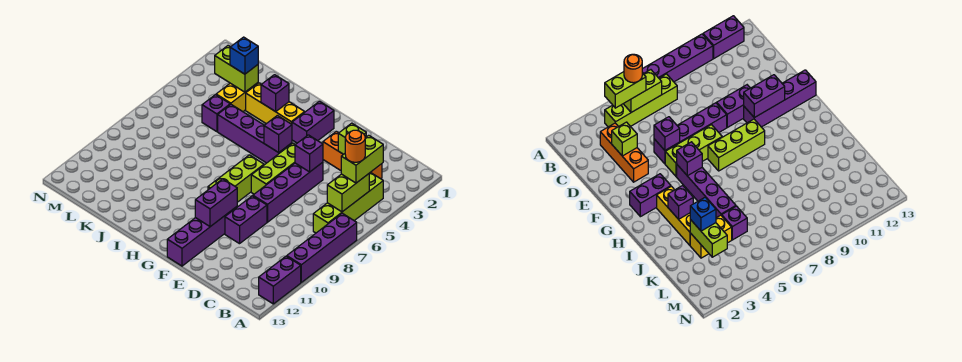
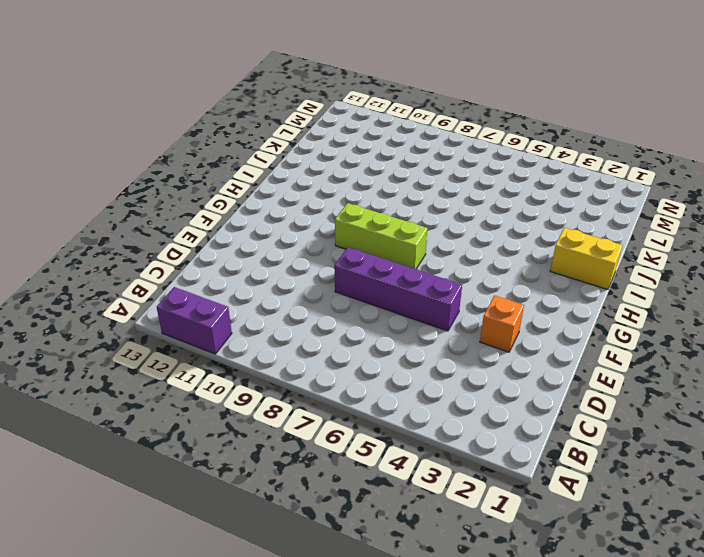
orange brick E3 level 1 -> orange brick C3:E3 level 1
yellow brick I1:I2 level 1 -> yellow brick K3:K4 level 1
none -> purple brick A7:A10 level 1
none -> lime brick B4:B7 level 1
none -> purple brick E9:E10 level 1

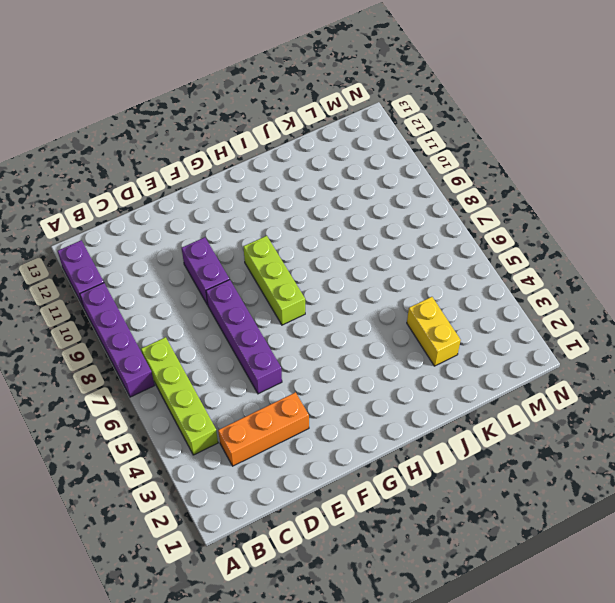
none -> lime brick F5:F7 level 1
none -> purple brick F10:F13 level 1
none -> purple brick G2:G3 level 1

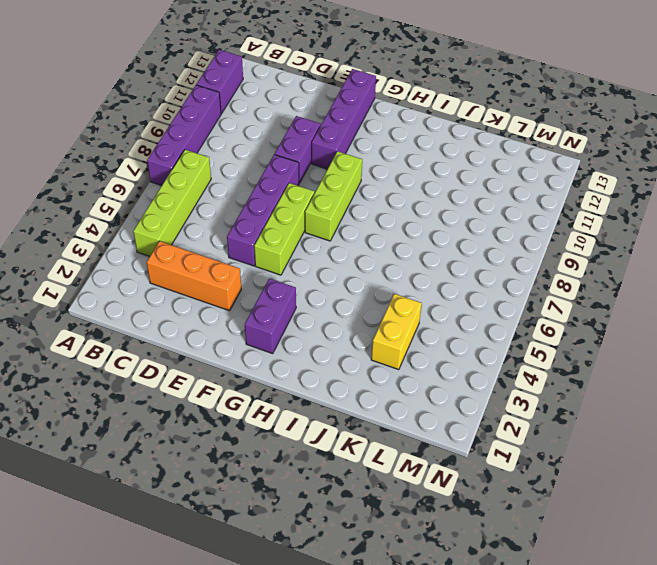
none -> purple brick G5:J5 level 1
none -> yellow brick H3:J3 level 1
none -> purple brick K5 level 1

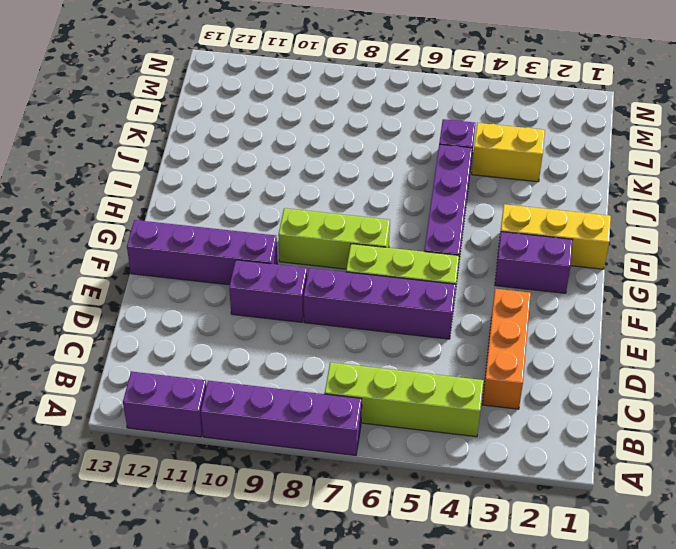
yellow brick H1:H3 level 1 -> yellow brick H3:J3 level 1
none -> lime brick B5:B6 level 2
none -> lime brick D3 level 2
none -> purple brick E5 level 2

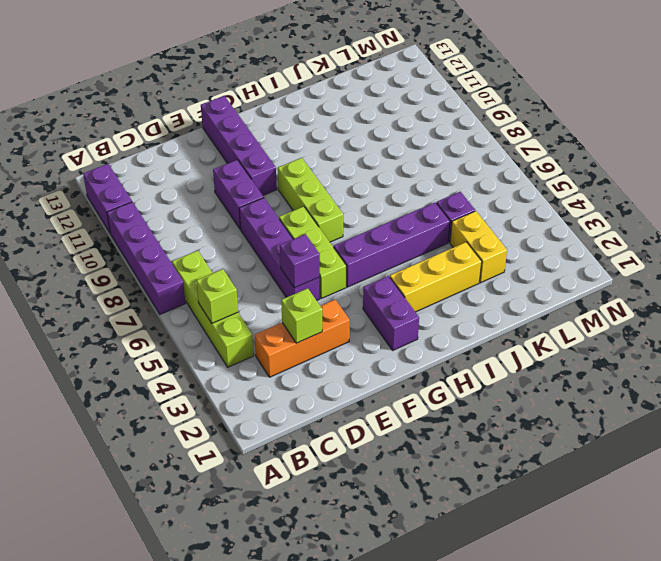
lime brick B5 level 2 -> lime brick B5:B6 level 2
none -> purple brick F10:F11 level 2
none -> purple brick G5 level 2
none -> purple brick I3 level 2

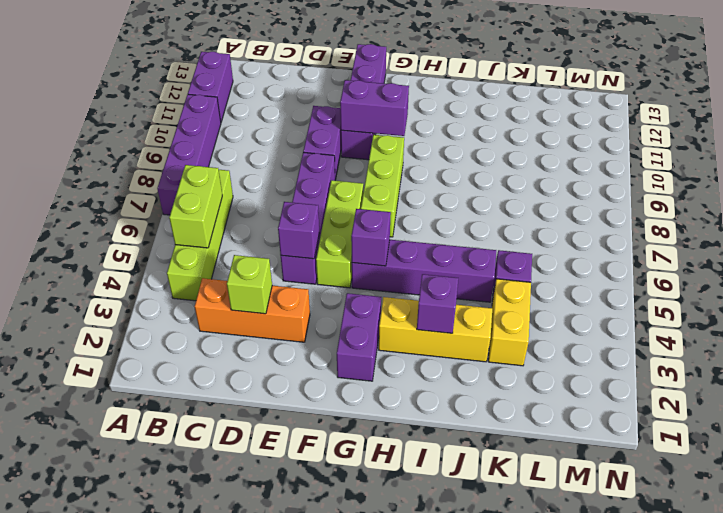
purple brick F10:G10 level 2 -> purple brick F10:F11 level 2
none -> lime brick K3:L3 level 2
none -> lime brick B4:B5 level 3
none -> blue brick K3 level 3

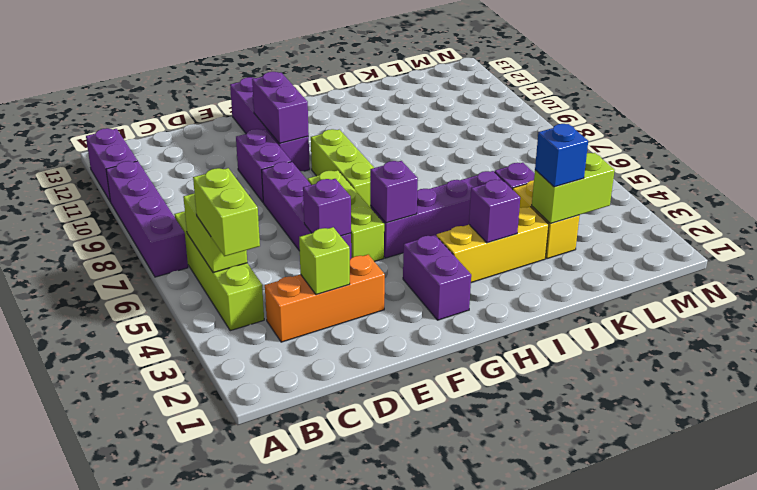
none -> orange round brick B5 level 4

